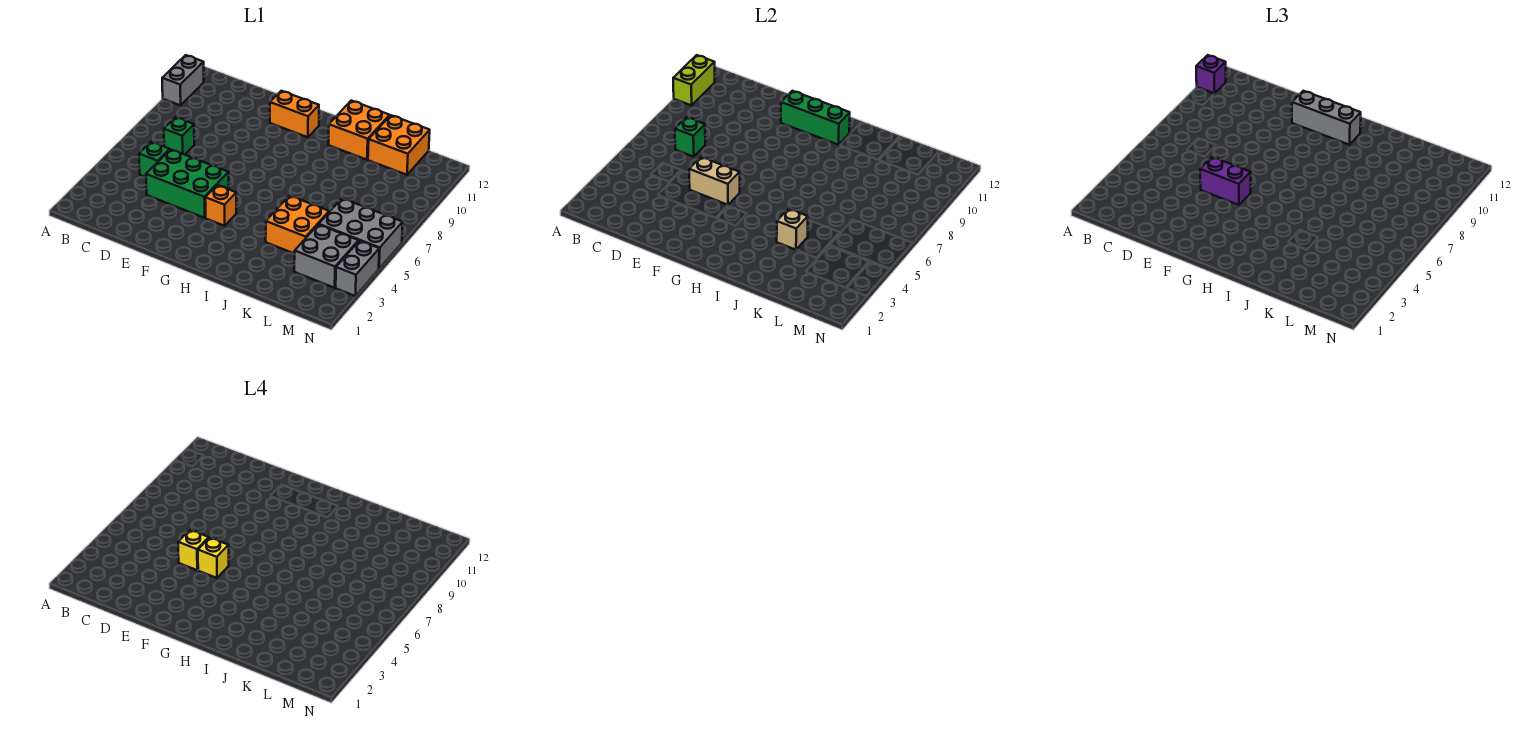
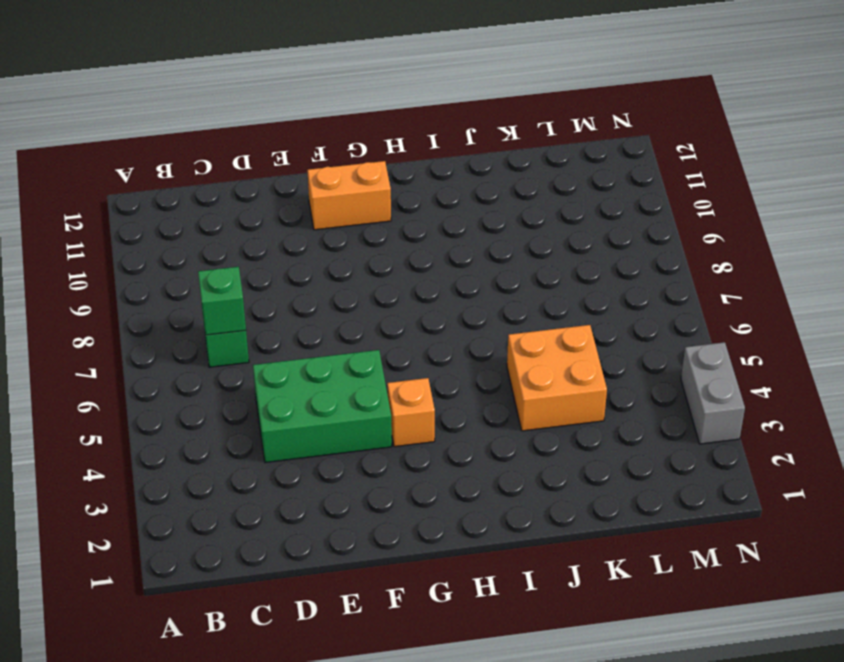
none -> grey brick A10:A11 level 1
none -> green brick C5 level 1
none -> orange brick I11:J12 level 1

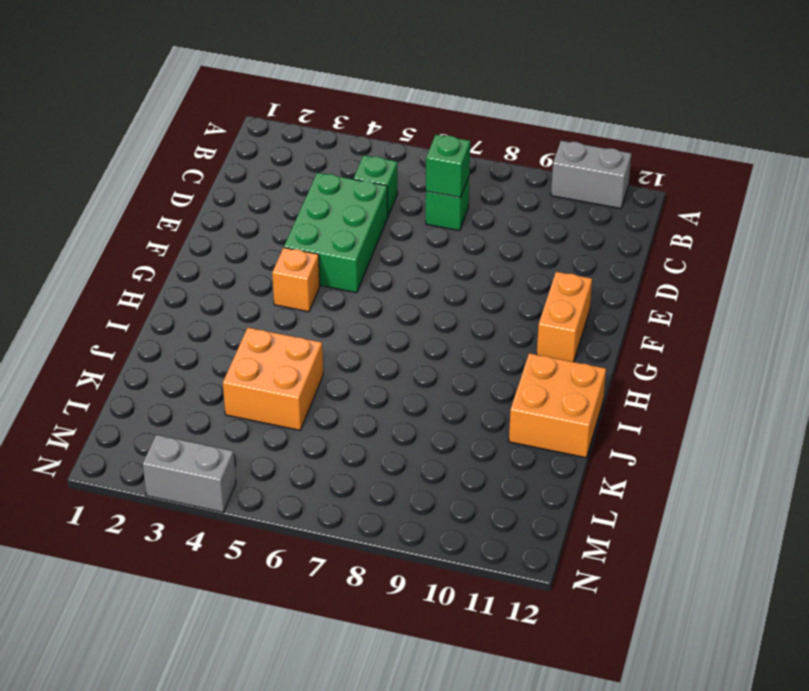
none -> orange brick K11:L12 level 1
none -> grey brick L3:M4 level 1
none -> grey brick L5:N6 level 1

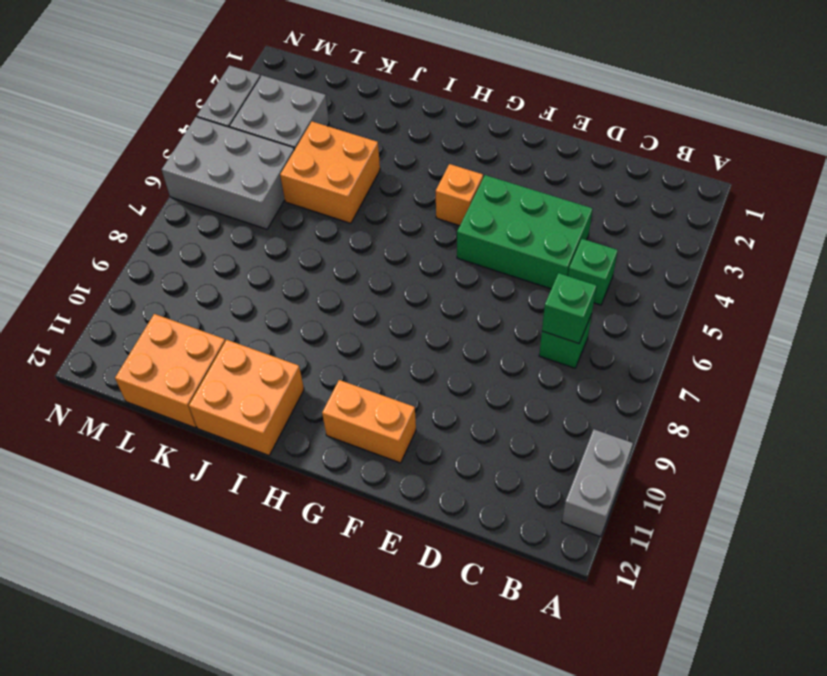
none -> lime brick A10:A11 level 2
none -> tan brick E5:F5 level 2
none -> green brick F11:H11 level 2

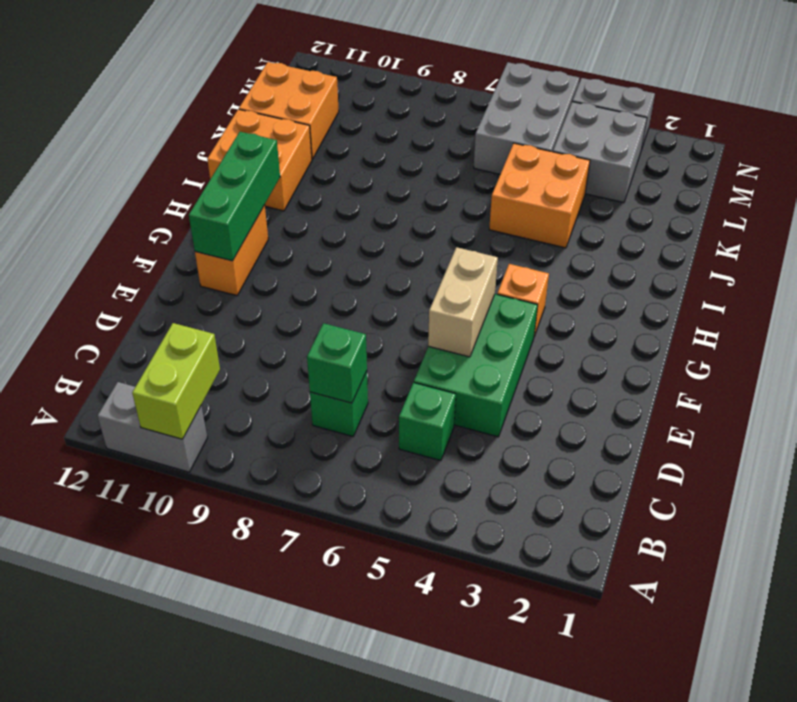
lime brick A10:B10 level 2 -> lime brick A10:A11 level 2
none -> tan brick J4 level 2
none -> purple brick A11 level 3
none -> purple brick E5:F5 level 3

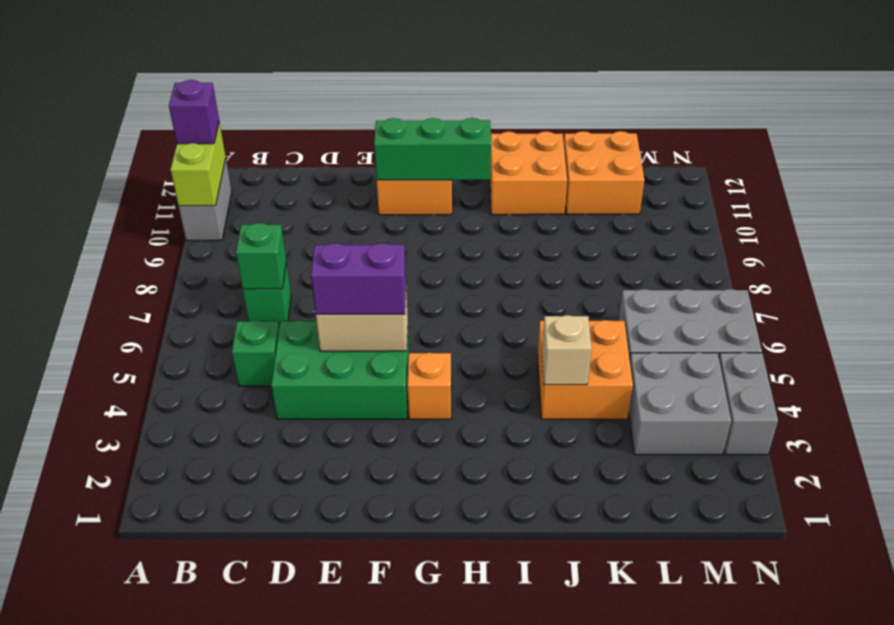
none -> grey brick F11:H11 level 3
none -> yellow brick E5 level 4
none -> yellow brick F5 level 4

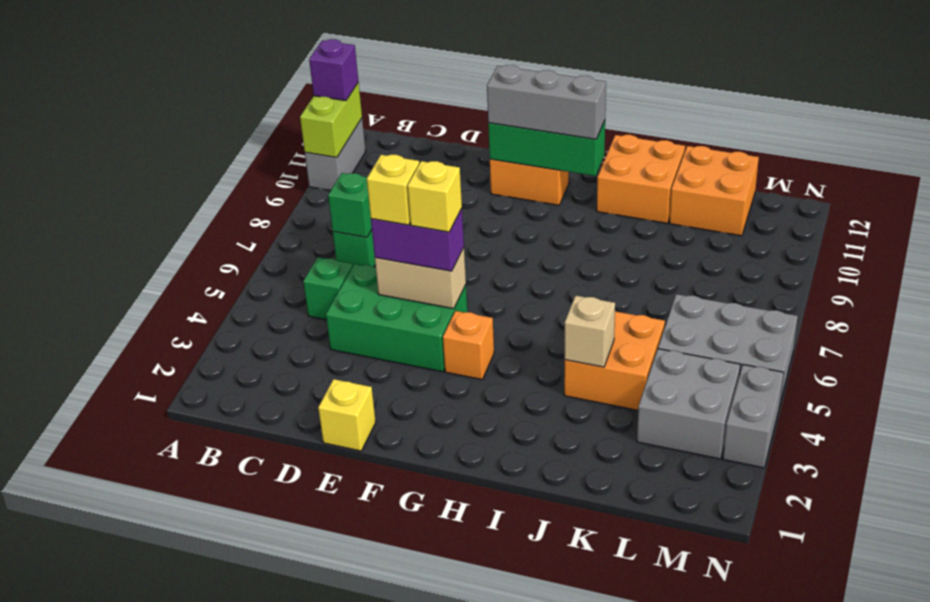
yellow brick E1 level 1 -> none

